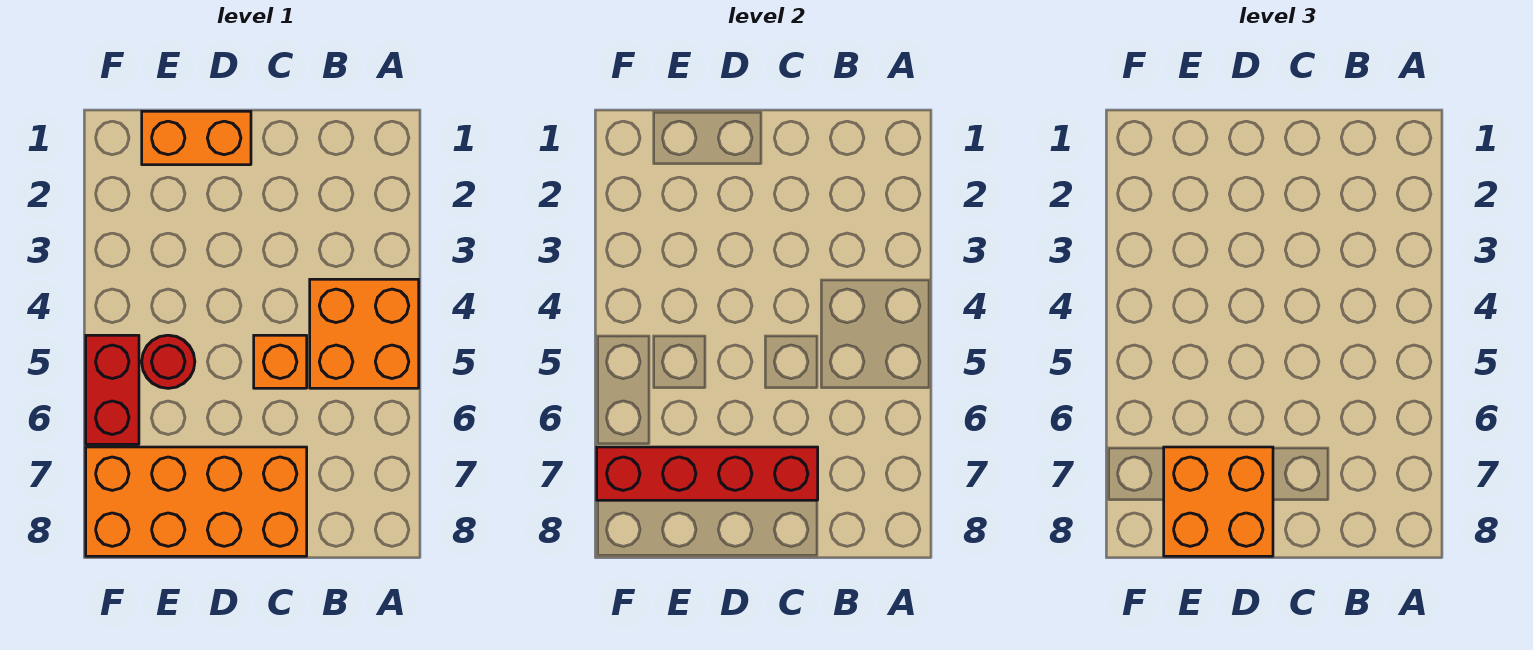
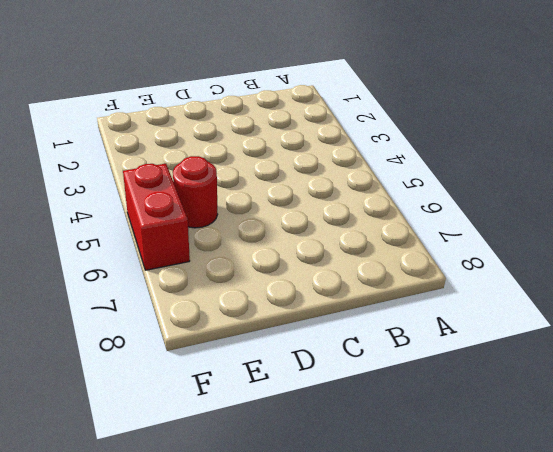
none -> orange brick A4:B5 level 1
none -> orange brick C5 level 1

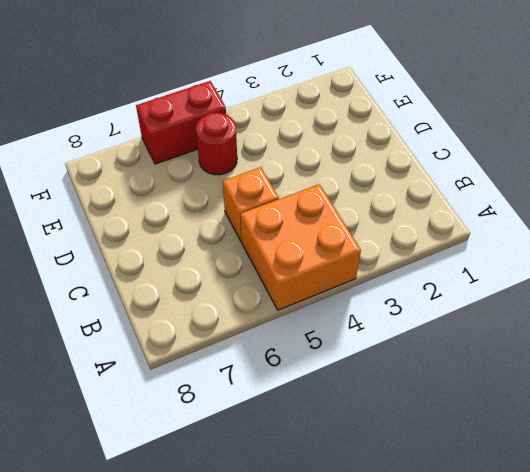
none -> orange brick C7:F8 level 1
none -> orange brick D1:E1 level 1

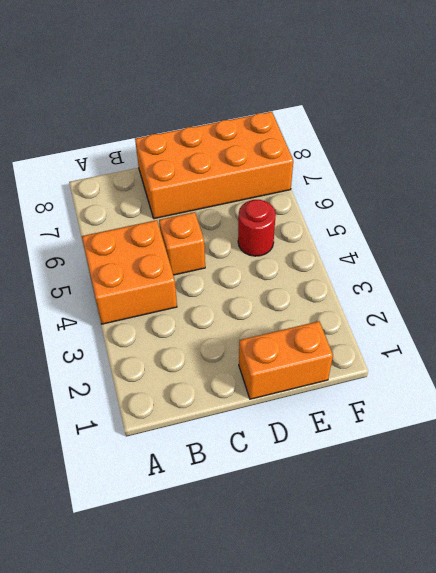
none -> red brick F5:F6 level 1
none -> red brick C7:F7 level 2

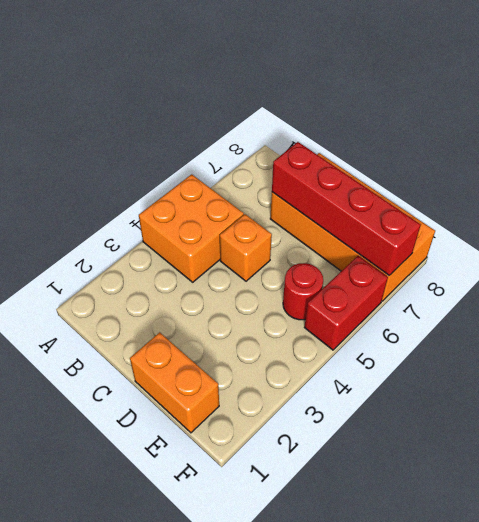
none -> orange brick D7:E8 level 3

